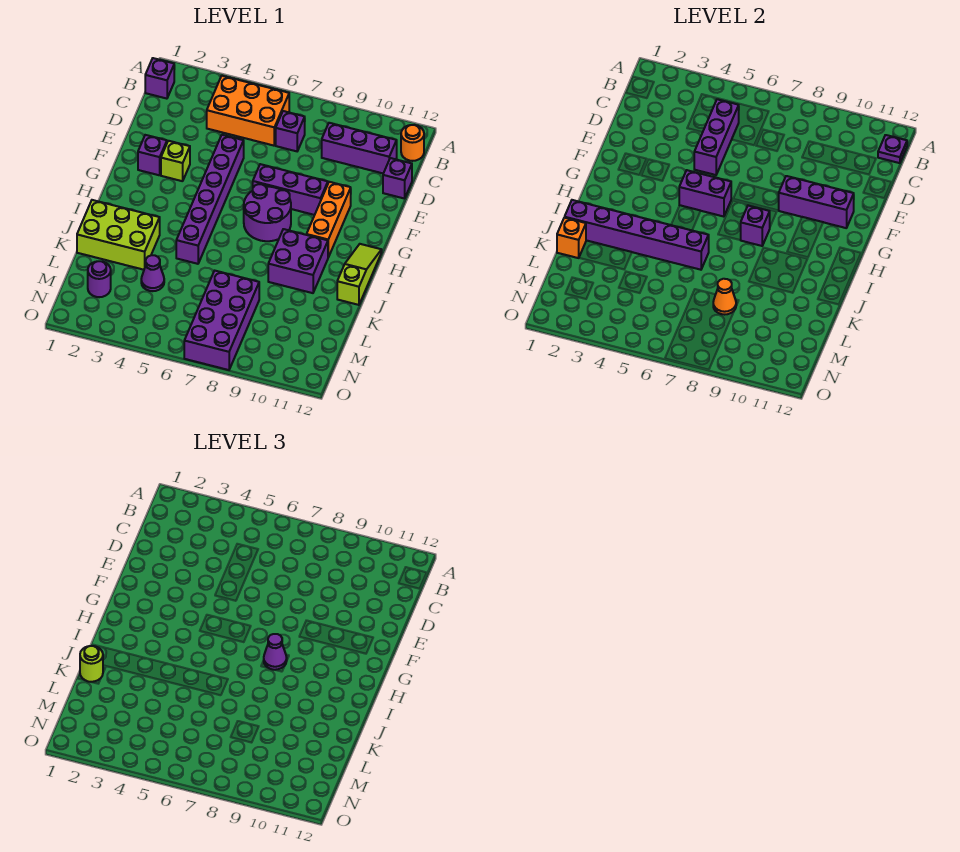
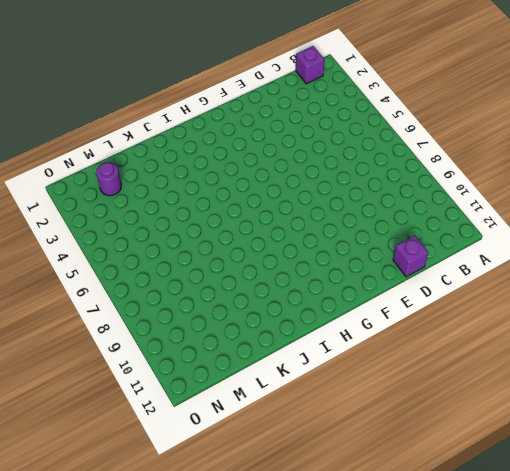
none -> orange brick B4:C6 level 1
none -> orange round brick B12 level 1
none -> purple brick C7 level 1

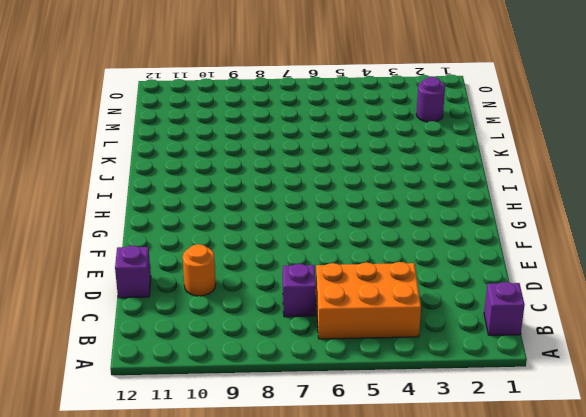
orange round brick D10 level 1 -> orange round brick B12 level 1
none -> purple brick C9:C11 level 1
none -> purple brick E5:J5 level 1
none -> purple brick F2 level 1

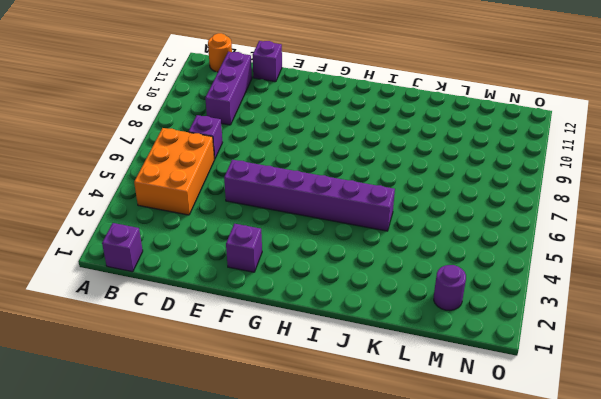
none -> lime brick F3 level 1
none -> purple brick F7:F9 level 1
none -> orange brick F10:H10 level 1

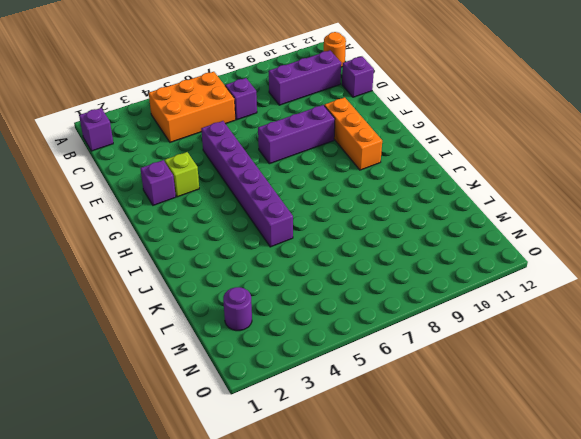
none -> purple round brick G7:H8 level 1
none -> lime slope H12:J12 level 1 top J
none -> purple brick I9:J10 level 1

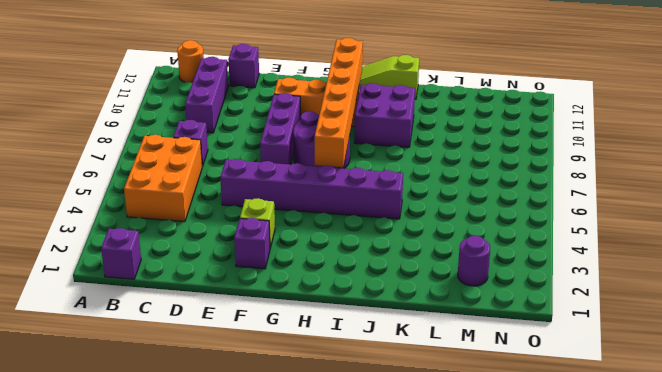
orange brick H6:H11 level 2 -> purple brick H8 level 2
none -> lime brick J1:K3 level 1
none -> purple cone L4 level 1
none -> purple brick L7:O8 level 1

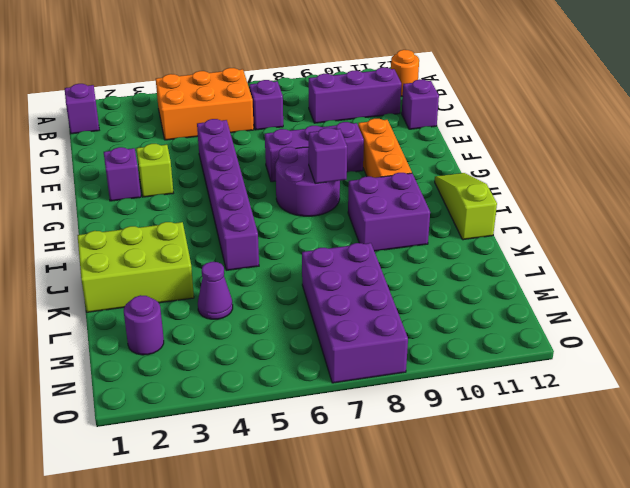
none -> purple plate B12 level 2
none -> purple brick C5:E5 level 2
none -> purple brick F9:F11 level 2

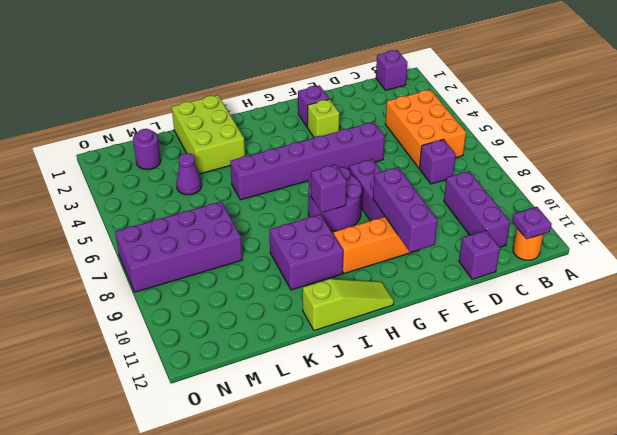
none -> purple brick C5:E5 level 2
none -> purple brick G5:G6 level 2
none -> purple brick J1:J6 level 2

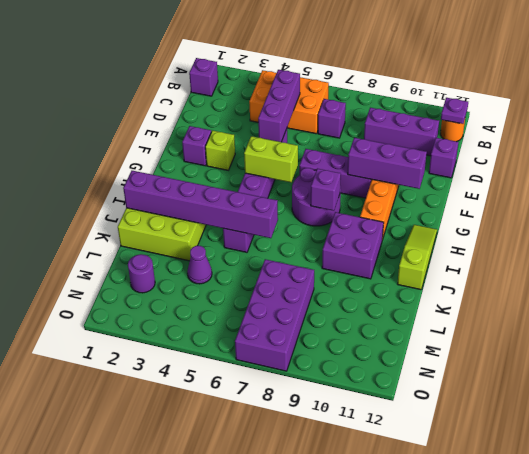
lime brick G5:G6 level 2 -> purple brick G5:G6 level 2
none -> orange brick K1 level 2
none -> orange cone L8 level 2
none -> purple cone H8 level 3

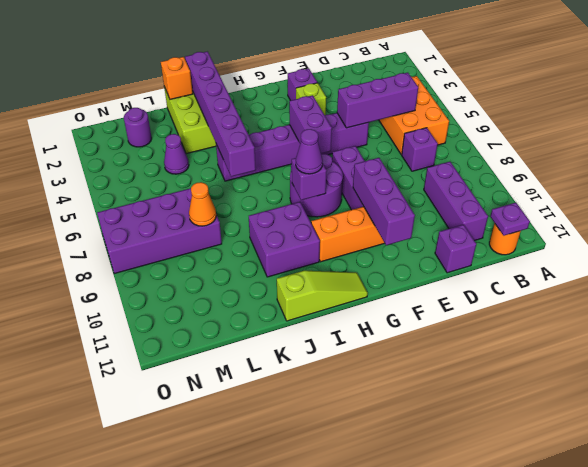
none -> purple brick B1 level 1
none -> lime round brick K1 level 3

